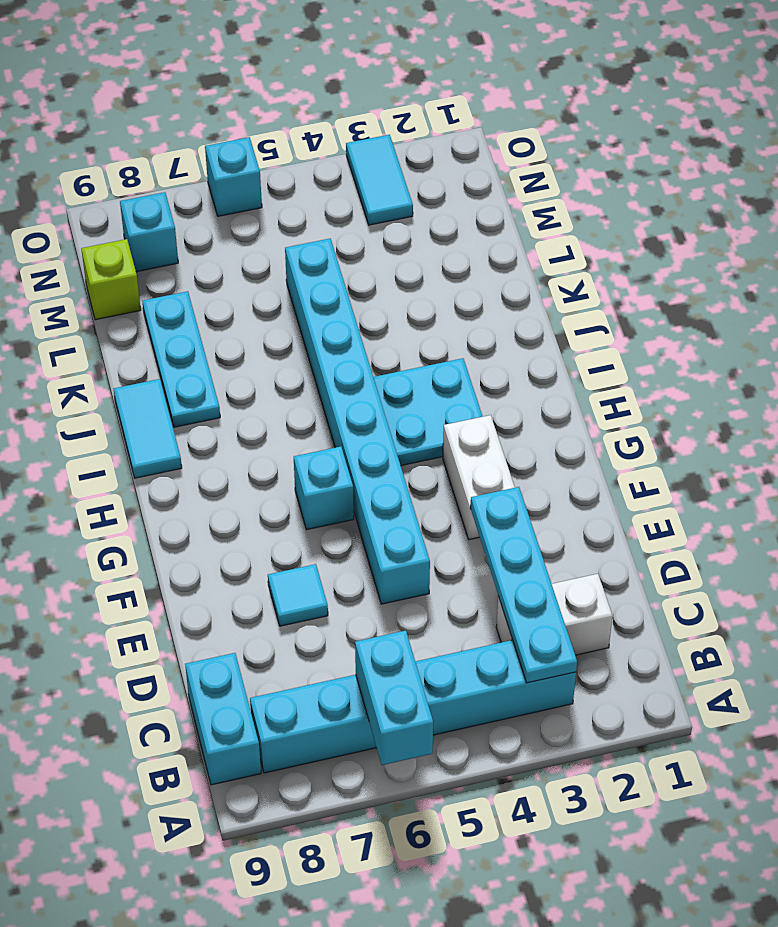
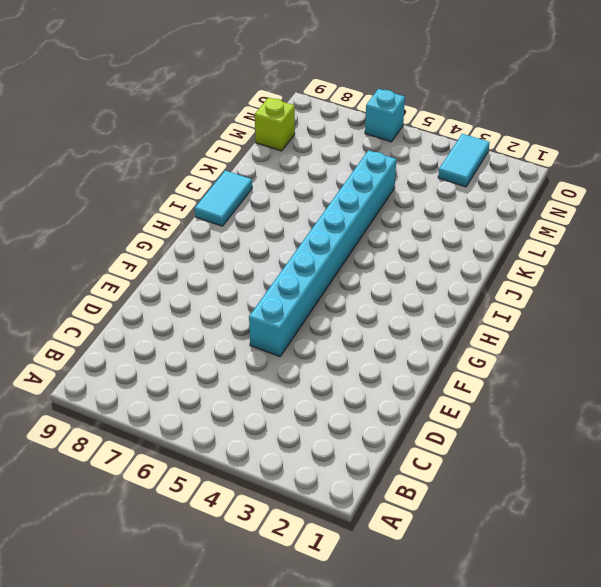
none -> cyan brick B3:B8 level 1
none -> cyan brick B9:C9 level 1
none -> white brick C2:C3 level 1

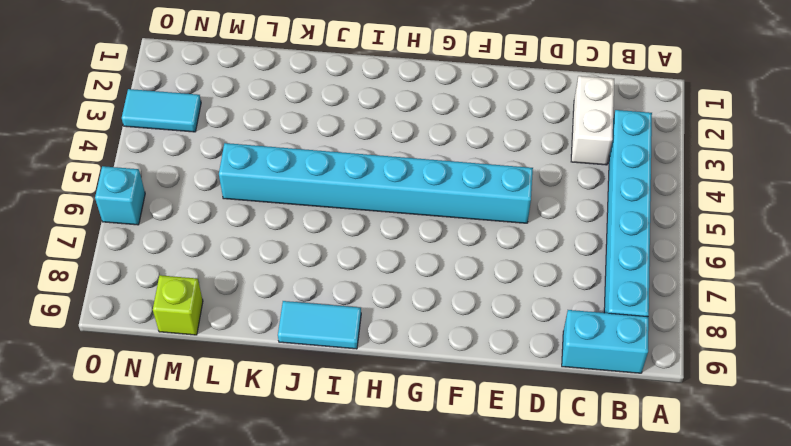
none -> cyan tile E7 level 1
none -> white brick F3:G3 level 1
none -> cyan brick G6 level 1

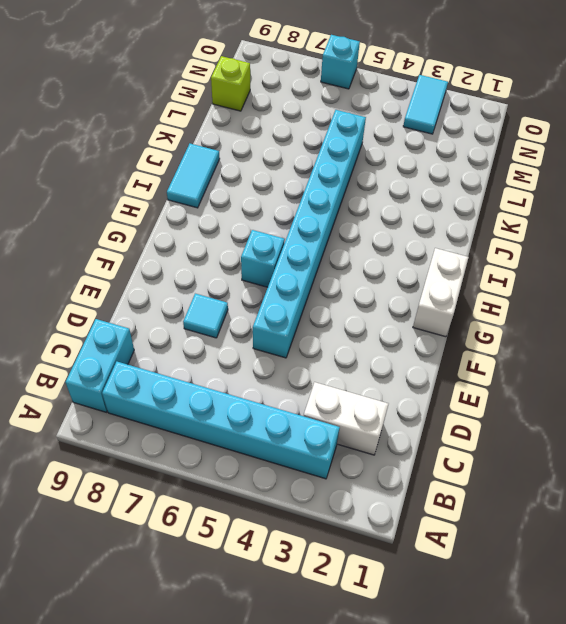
white brick G1:H1 level 1 -> white brick F3:G3 level 1
none -> cyan plate H3:I4 level 1
none -> cyan plate J8:L8 level 1
none -> cyan brick N8 level 1

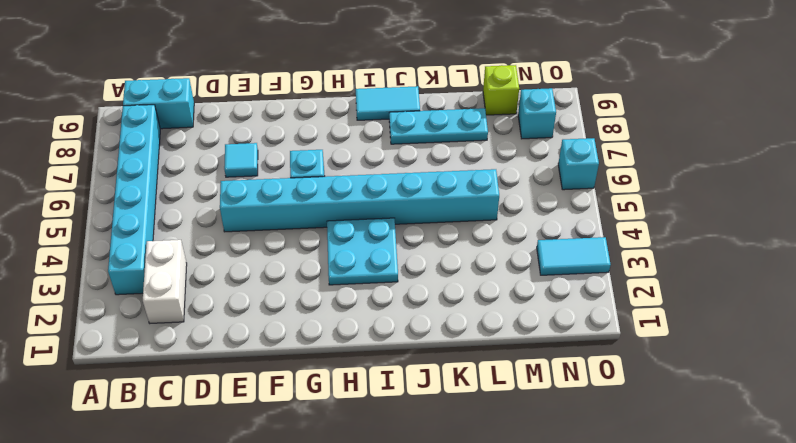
none -> white brick F3:G3 level 1
none -> cyan brick A6:B6 level 2
none -> cyan plate B3:E3 level 2

